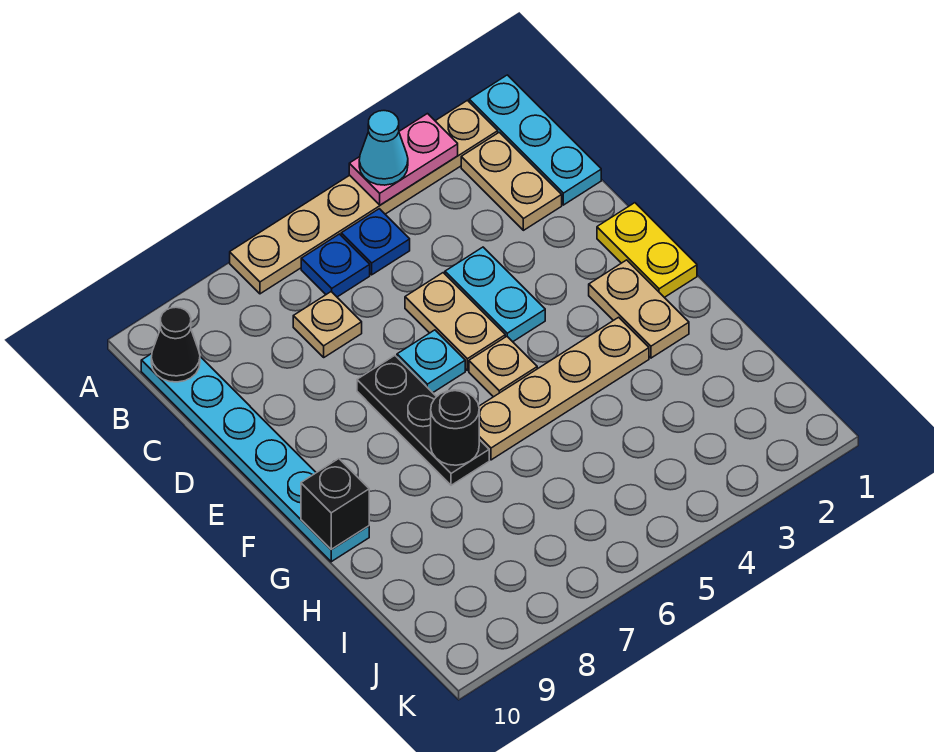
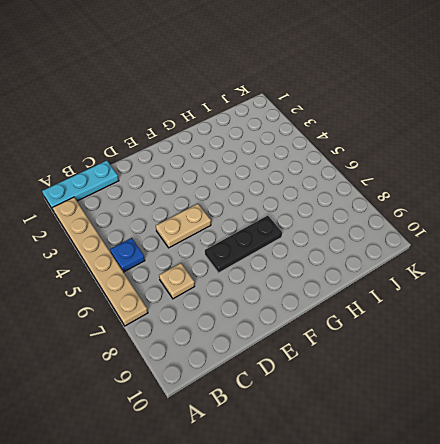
none -> tan plate B2:C2 level 1
none -> blue plate B6 level 1
none -> cyan plate B10:G10 level 1

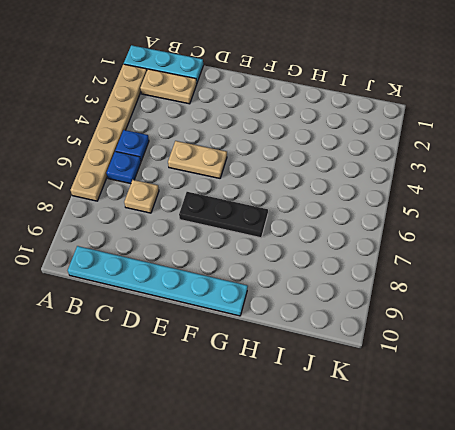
none -> cyan plate D4:E4 level 1
none -> yellow plate E1:F1 level 1
none -> cyan plate E6 level 1

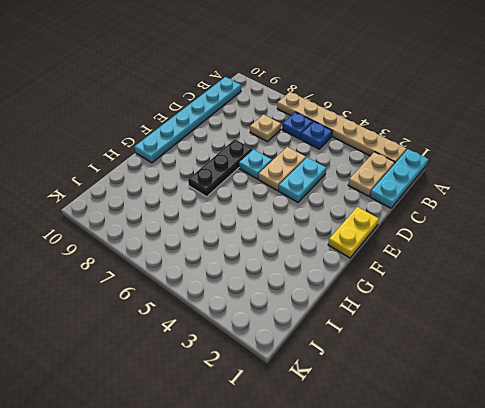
none -> tan plate F2:G2 level 1
none -> tan plate F5 level 1
none -> tan plate G3:G6 level 1

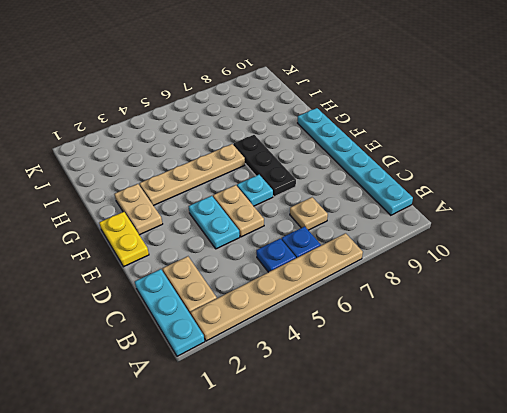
none -> tan plate F5 level 1
none -> pink plate A3:A4 level 2
none -> black cone B10 level 2

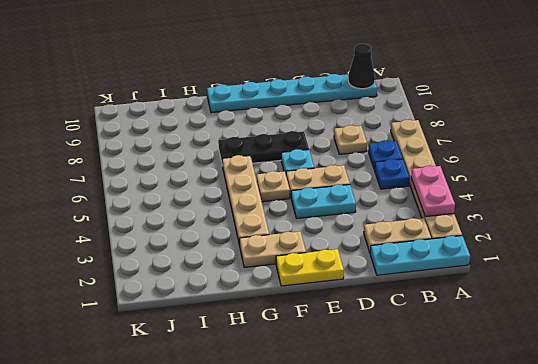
none -> black round brick G7 level 2
none -> black brick G10 level 2
none -> cyan cone A4 level 3

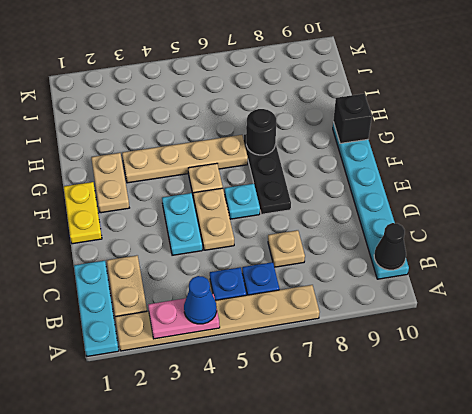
blue cone A4 level 3 -> cyan cone A4 level 3

